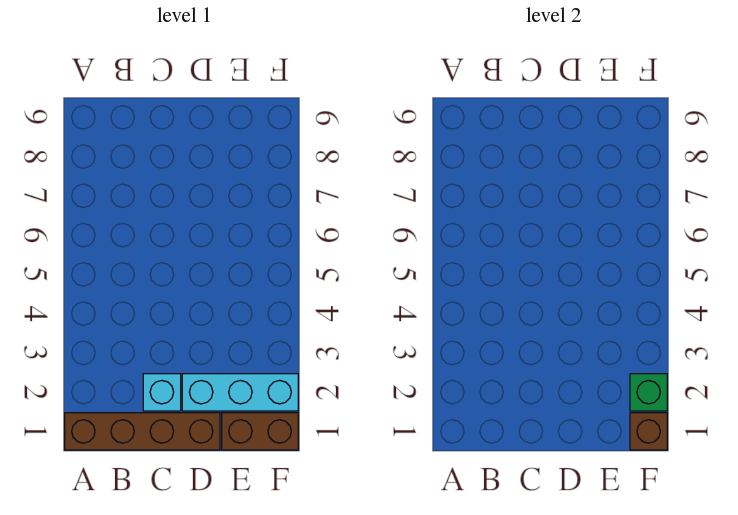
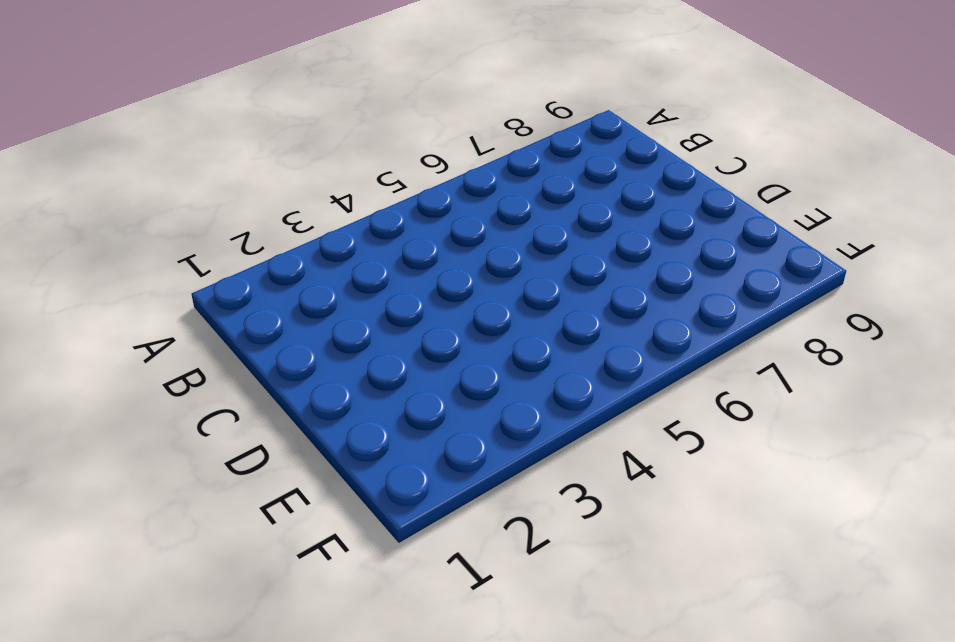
none -> brown brick A1:D1 level 1
none -> cyan brick C2 level 1

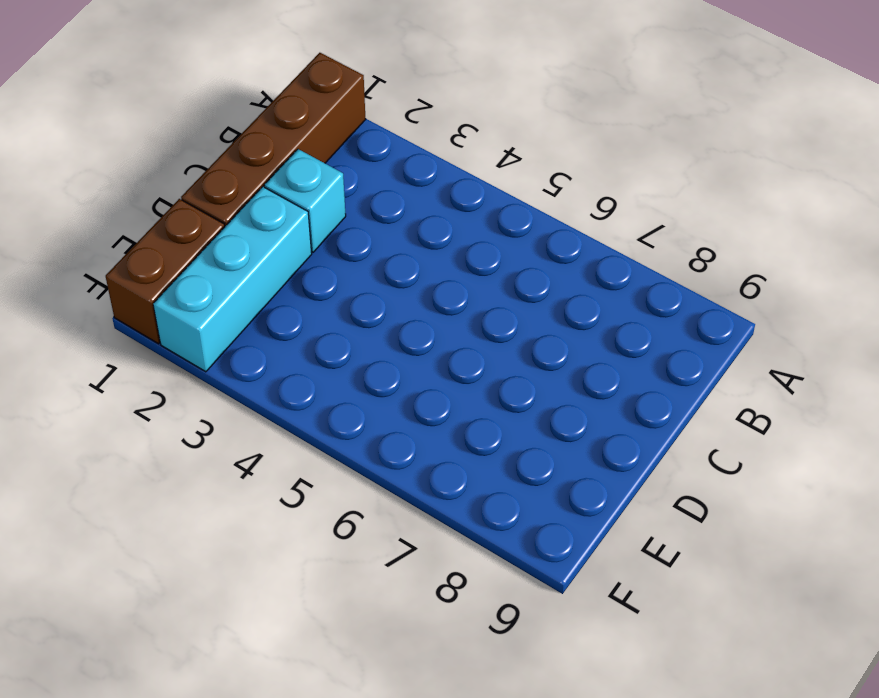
none -> brown brick F1 level 2
none -> green brick F2 level 2

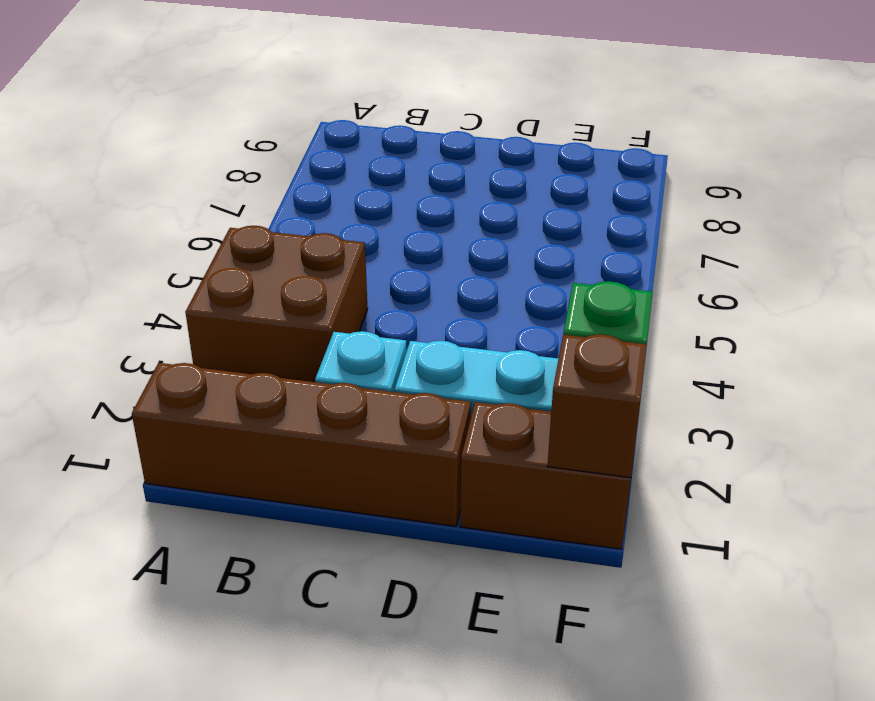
brown brick A3:B4 level 1 -> none

